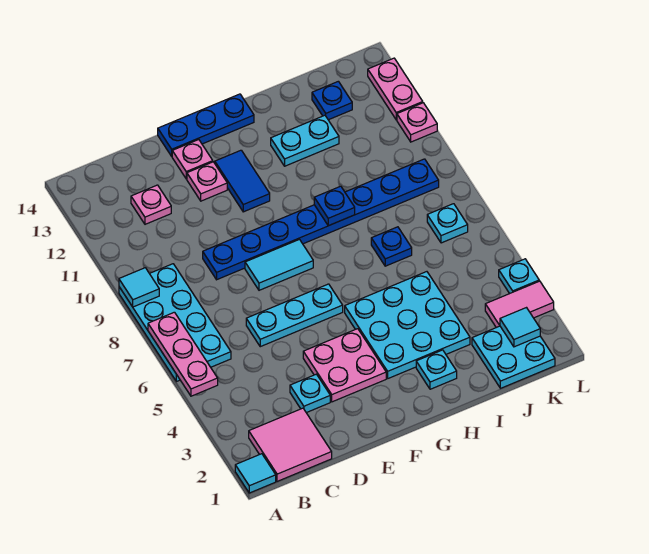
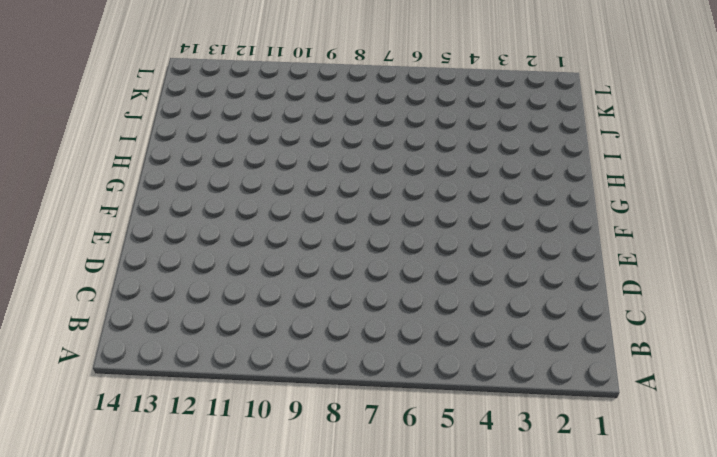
none -> cyan tile A1 level 1
none -> cyan plate A6:B9 level 1
none -> pink tile B1:C2 level 1

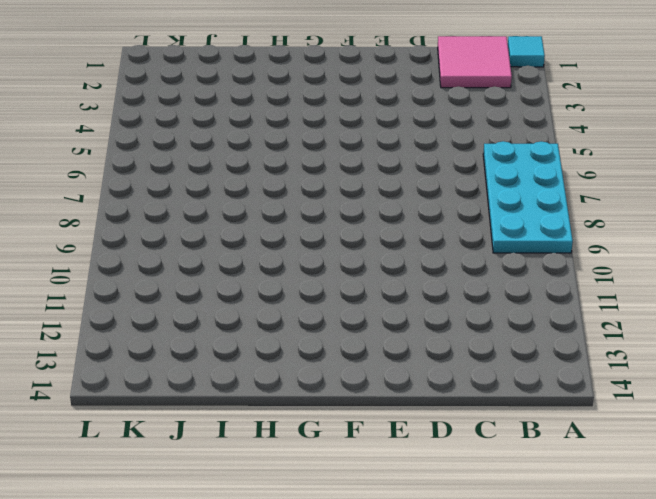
none -> pink plate C12 level 1
none -> cyan plate D3 level 1
none -> cyan plate D6:F6 level 1

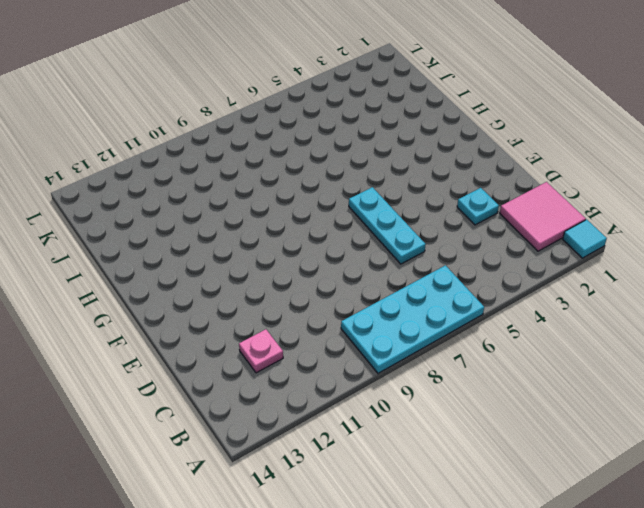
none -> blue plate D9:K9 level 1
none -> pink plate E3:F4 level 1
none -> cyan tile E8:F8 level 1

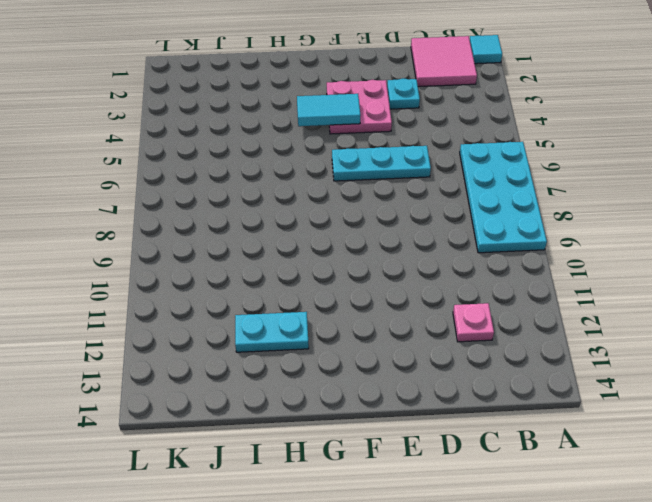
cyan tile F4:G4 level 2 -> cyan tile E8:F8 level 1
none -> blue plate D9:K9 level 1
none -> pink plate E12 level 1
none -> pink plate E13 level 1

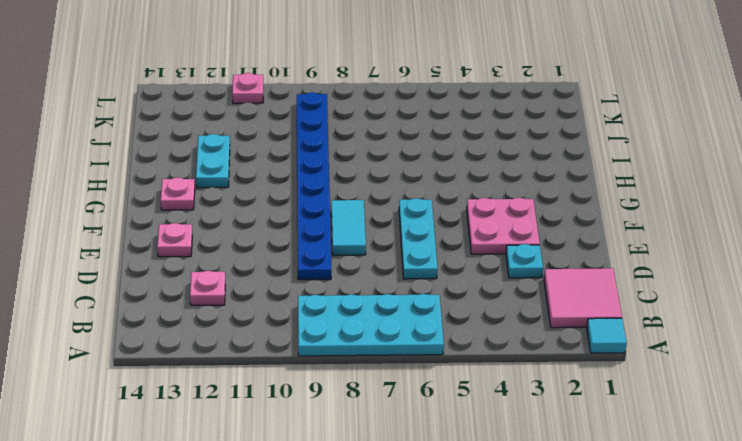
pink plate G13 level 1 -> pink plate E12 level 1
none -> blue plate E14:G14 level 1
none -> blue tile F11:F12 level 1
none -> cyan plate G3:I5 level 1

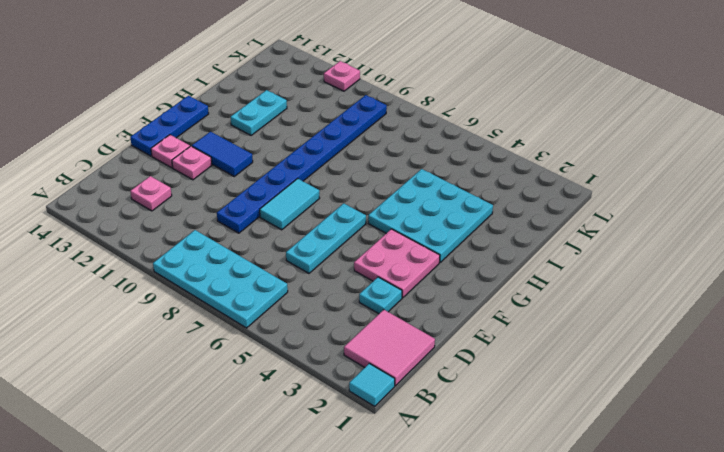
none -> cyan plate H2 level 1
none -> blue plate I7 level 1
none -> cyan plate J1:K2 level 1

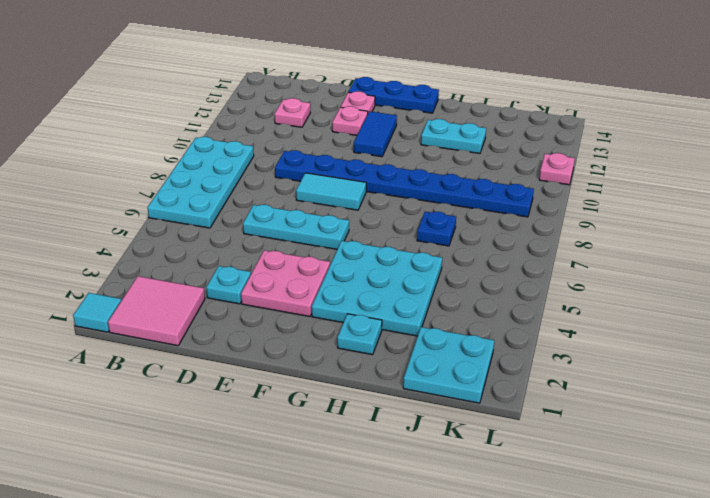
none -> blue plate J13 level 1
none -> pink tile K3:L3 level 1
none -> cyan plate K7 level 1

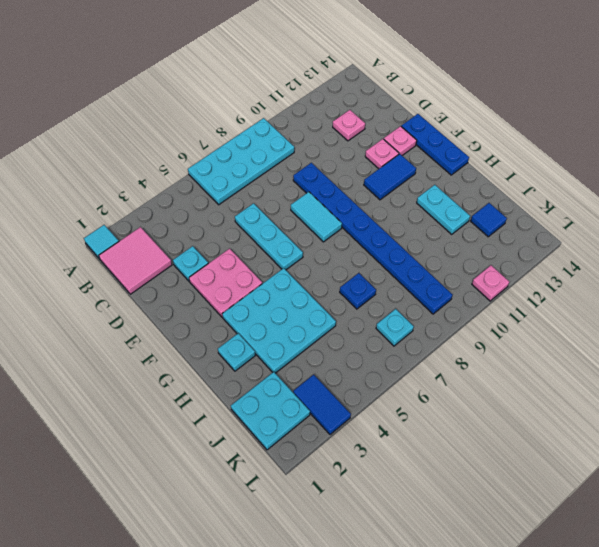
blue tile J13 level 1 -> blue plate J13 level 1
blue tile K3:L3 level 1 -> pink tile K3:L3 level 1
none -> cyan plate L4 level 1
none -> pink plate L12:L13 level 1
none -> pink plate A5:A7 level 2

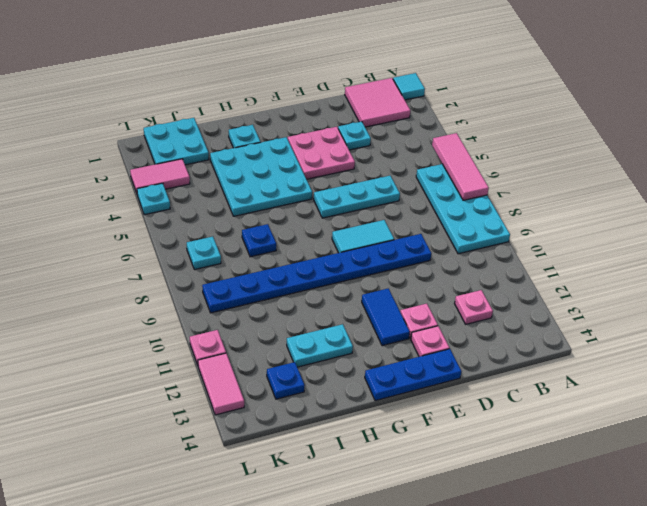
pink tile A5:A7 level 2 -> pink plate A5:A7 level 2
pink tile L12:L13 level 1 -> pink plate L12:L13 level 1
none -> cyan tile A9 level 2
none -> blue plate H9 level 2
none -> cyan tile K2 level 2

